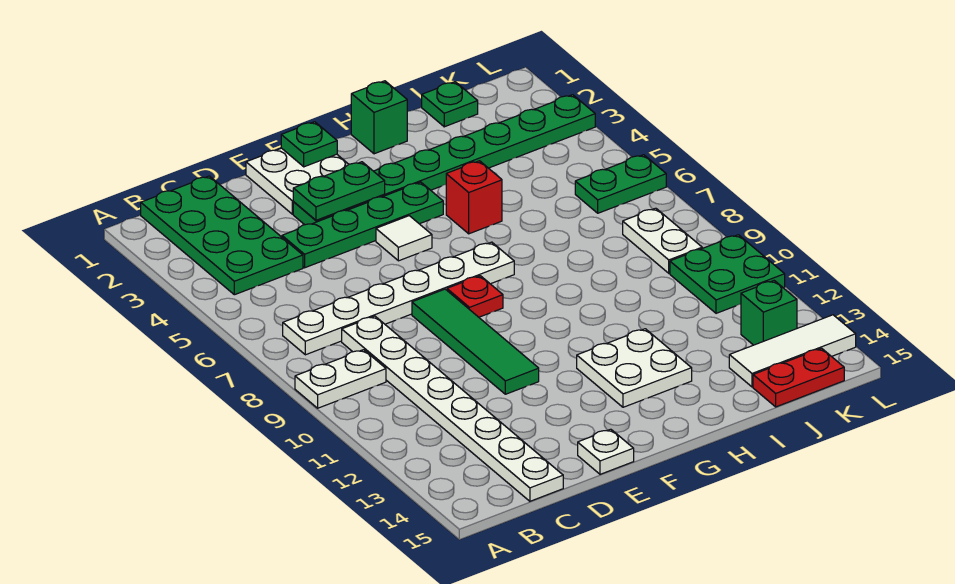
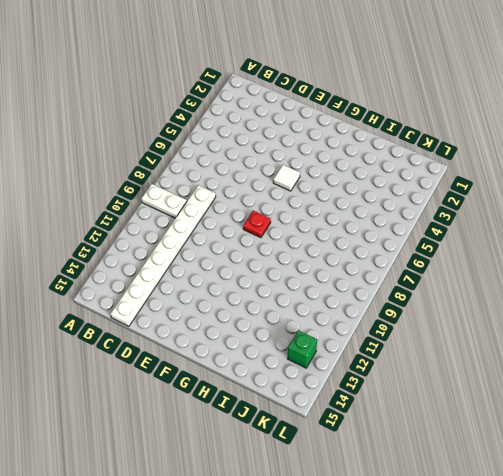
none -> green plate B1:C4 level 1
none -> white plate B7:G7 level 1
none -> green plate D4:G4 level 1

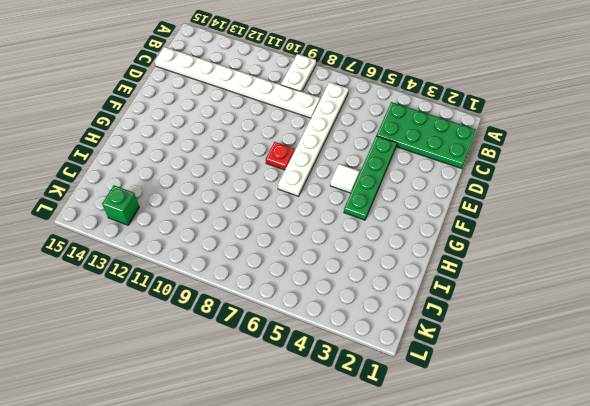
none -> white plate E1:F2 level 1
none -> green plate E3:L3 level 1
none -> green tile E8:E11 level 1

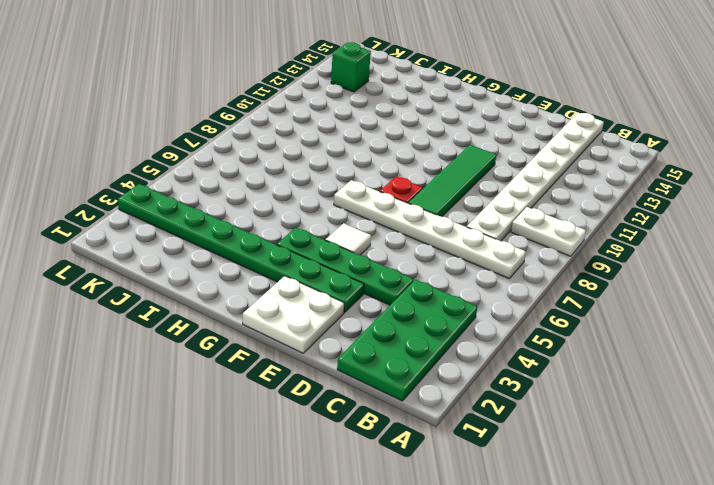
none -> white plate E15 level 1
none -> white plate G12:H13 level 1
none -> green brick H1 level 1

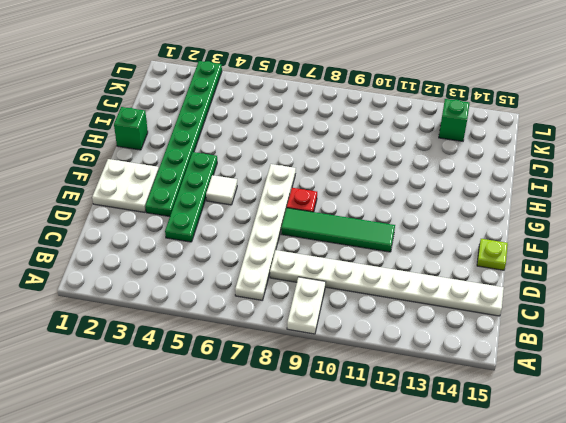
lime plate E15 level 1 -> white plate E15 level 1
none -> green plate B1:C4 level 1
none -> white plate G12:H13 level 1
none -> red brick H5 level 1

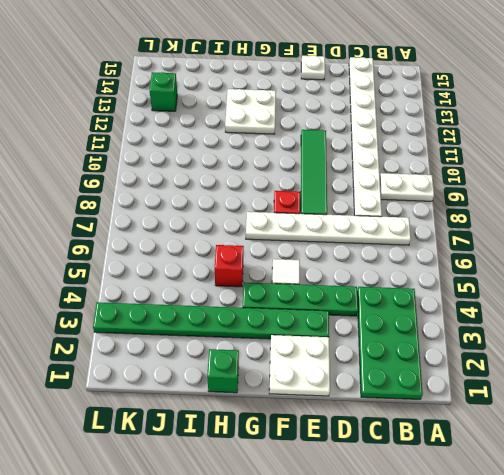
none -> green plate J1 level 1
none -> white tile J14:L14 level 1
none -> red plate J15:K15 level 1

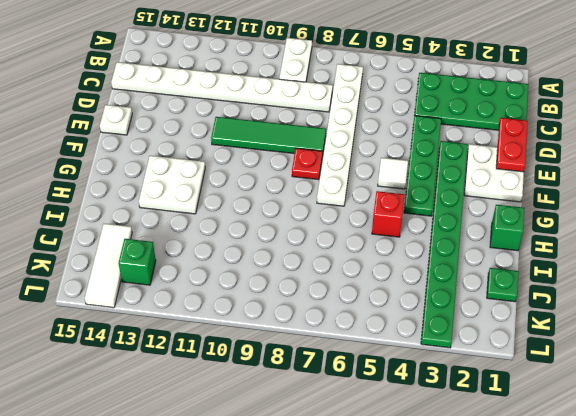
red plate D1:E1 level 2 -> red plate J15:K15 level 1
none -> green plate K6:L6 level 1
none -> white plate K8:K9 level 1
none -> green plate K10:L11 level 1

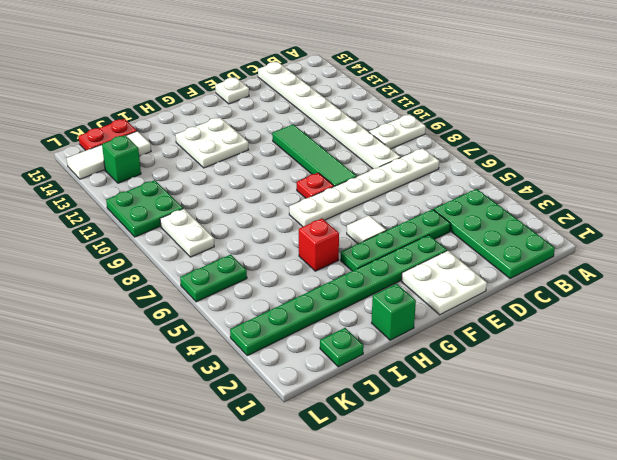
none -> green plate E3:F3 level 2
none -> green plate F1 level 2

